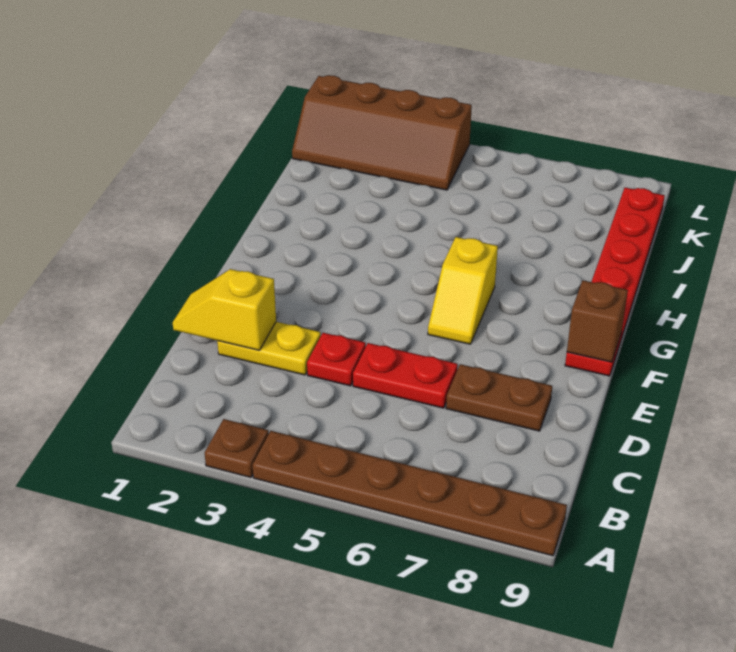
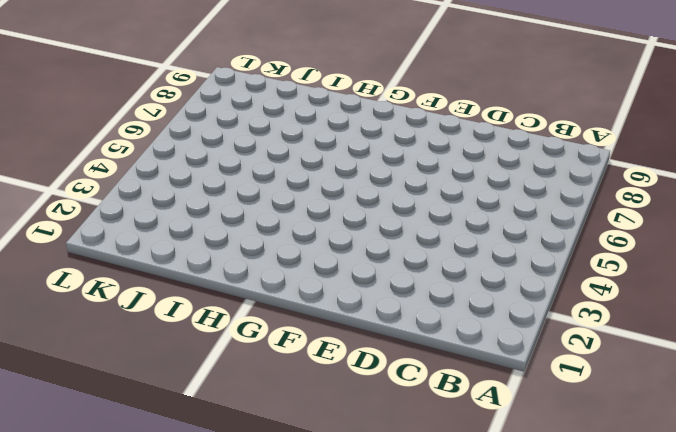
none -> brown plate A3 level 1
none -> brown plate A4:A9 level 1

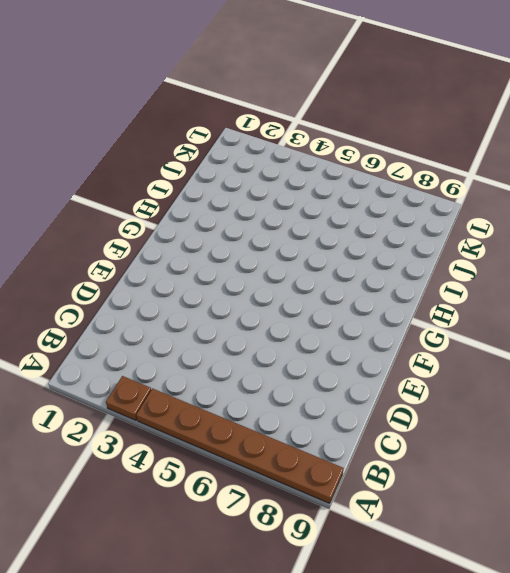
none -> yellow plate D2:D3 level 1
none -> red plate D4 level 1

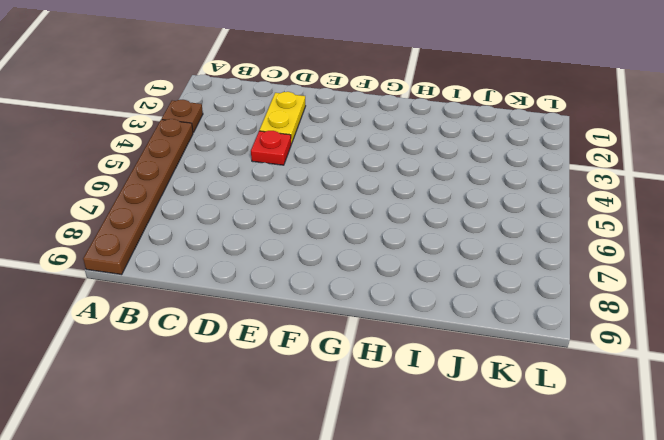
none -> red plate D5:D6 level 1
none -> brown plate D7:D8 level 1

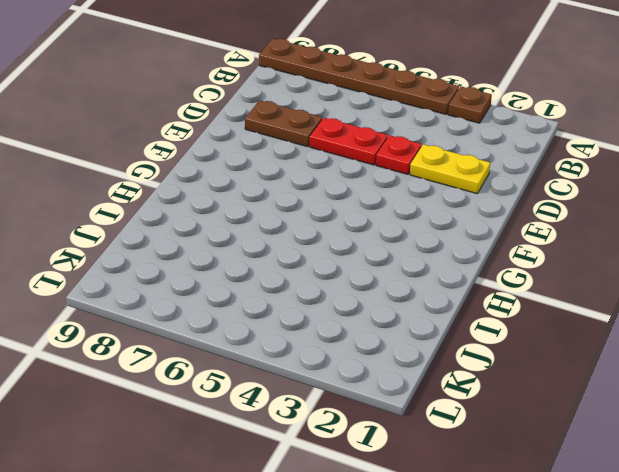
none -> yellow slope F6:G6 level 1 top G
none -> red plate F9:K9 level 1

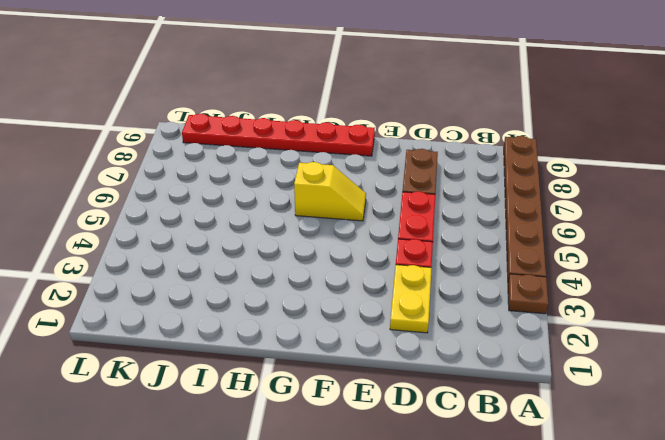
none -> brown slope K1:L4 level 1 top L
none -> yellow slope D1:D2 level 2 top 2

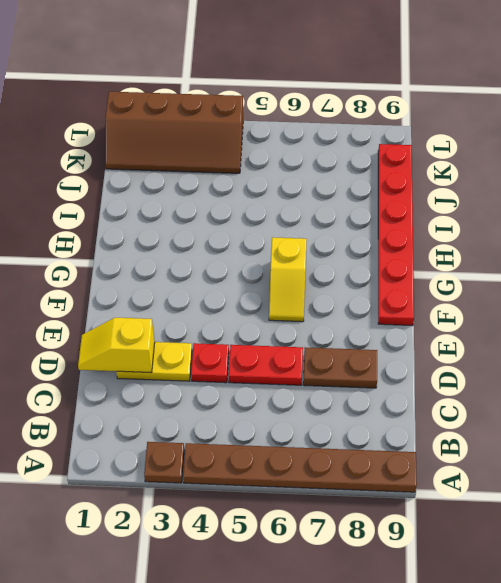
none -> brown brick F9 level 2

